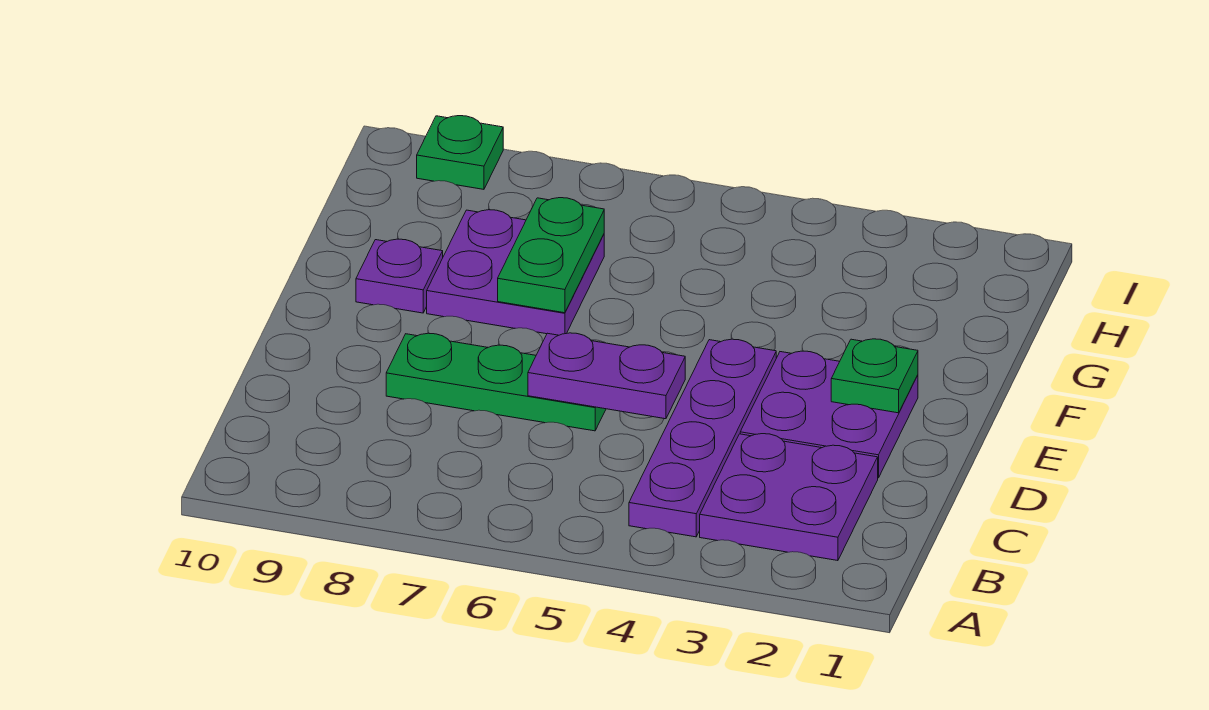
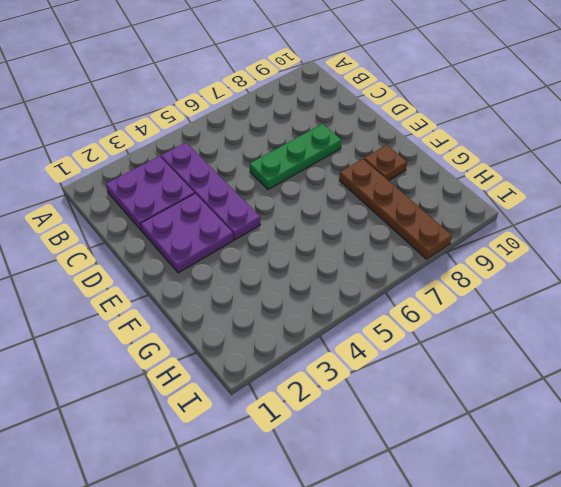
brown plate F8:I8 level 1 -> purple plate F7:G8 level 1
brown plate F9 level 1 -> purple plate F9 level 1
none -> green plate I9 level 1
none -> purple plate D5:D6 level 2

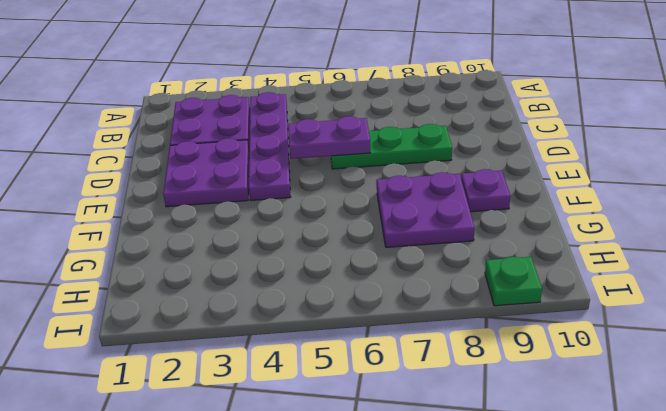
none -> green plate E2 level 2
none -> green plate F7:G7 level 2

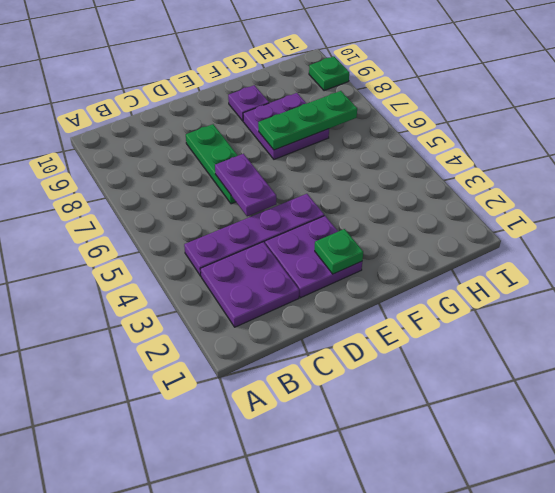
green plate F7:H7 level 2 -> green plate F7:G7 level 2

